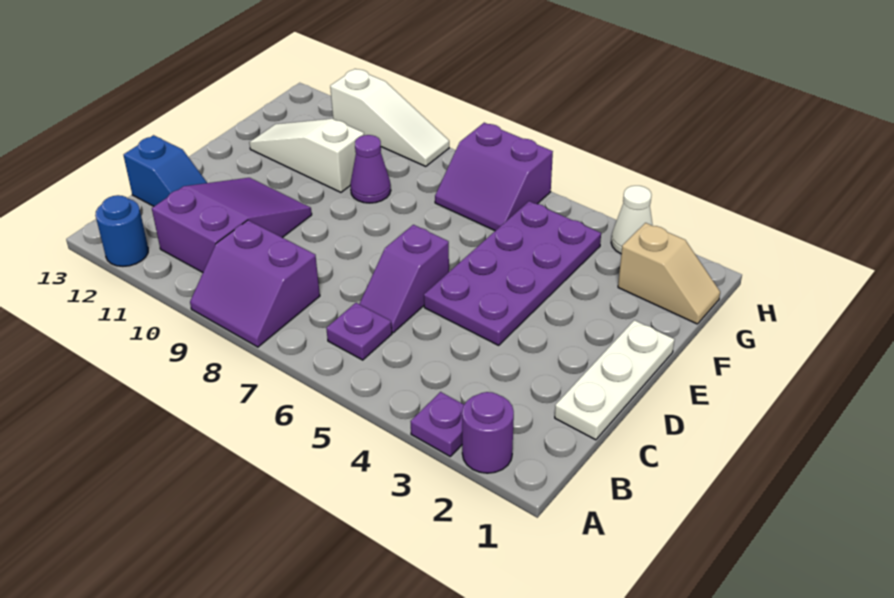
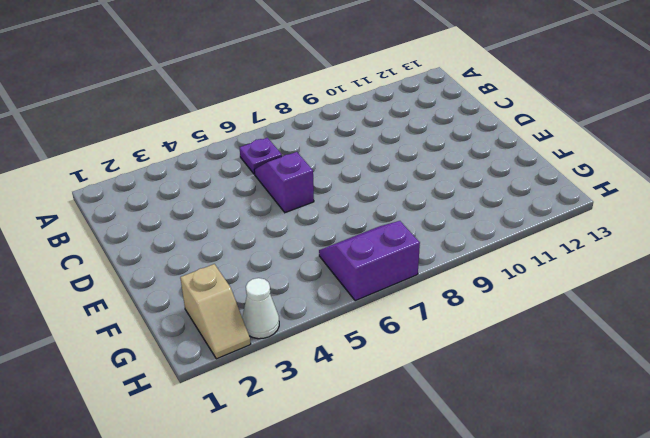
tan slope G2:H2 level 1 top G -> tan slope G1:G2 level 1 top 2
none -> purple round brick A2 level 1
none -> purple plate A3 level 1
none -> purple slope A8:B9 level 1 top B

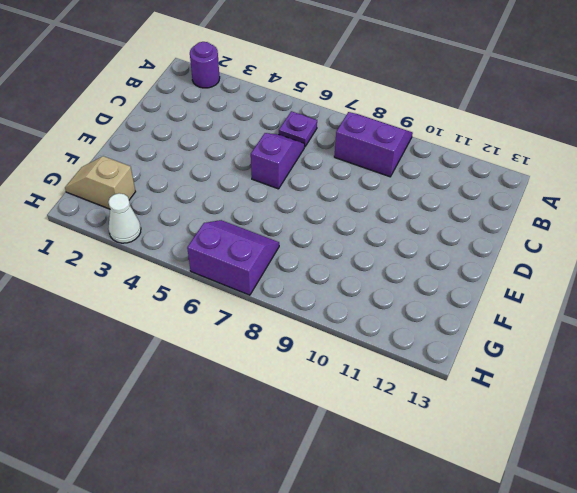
none -> purple plate A3 level 1
none -> blue round brick A12 level 1
none -> purple slope B10:D11 level 1 top B

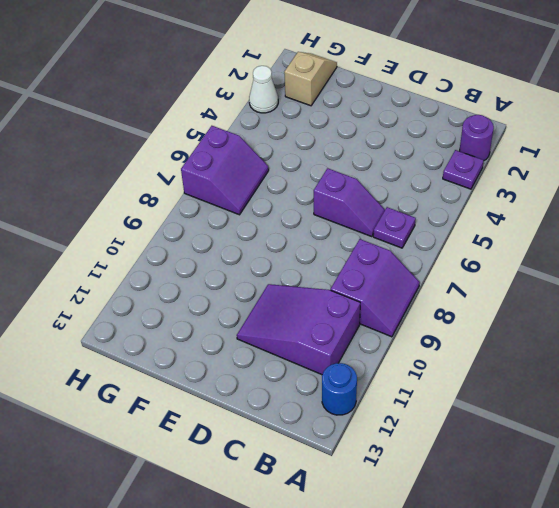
none -> white plate C1:E1 level 1
none -> blue slope C12:C13 level 1 top 13
none -> purple plate D4:G5 level 1

